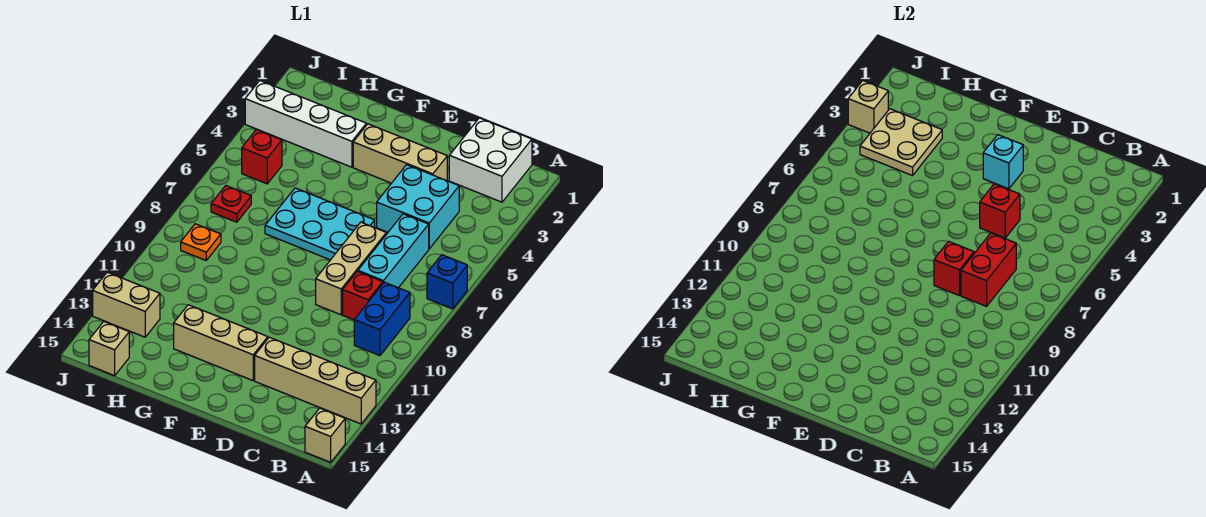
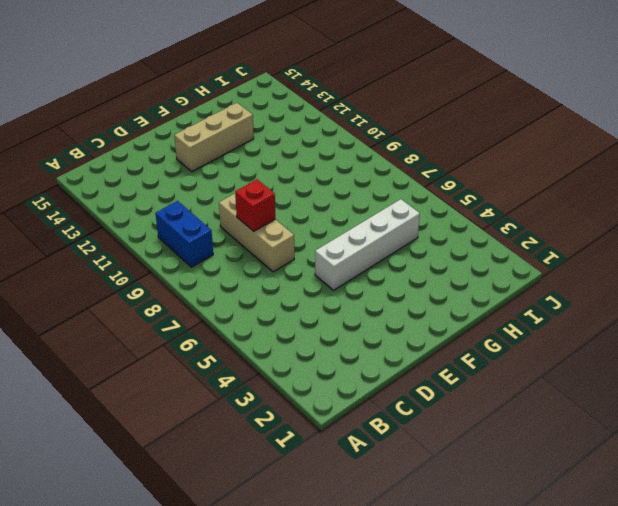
white brick E5:H5 level 1 -> white brick G3:J3 level 1
none -> blue brick A7 level 1
none -> tan brick A13:D13 level 1
none -> tan brick A15 level 1

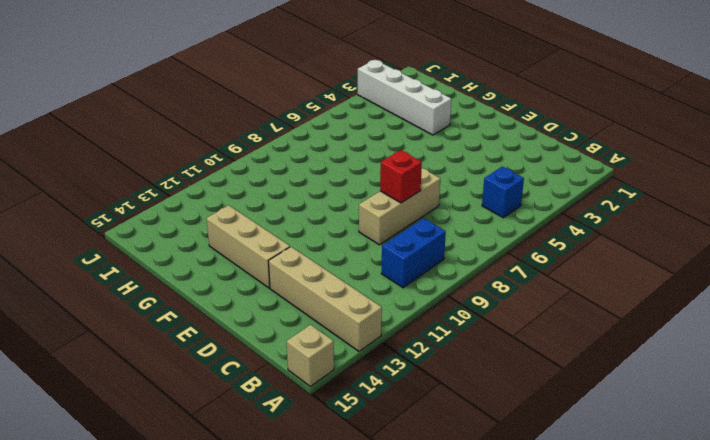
blue brick B5 level 1 -> blue brick A7 level 1
none -> white brick B1:C2 level 1
none -> cyan brick C4:D5 level 1
none -> cyan brick C6:C8 level 1

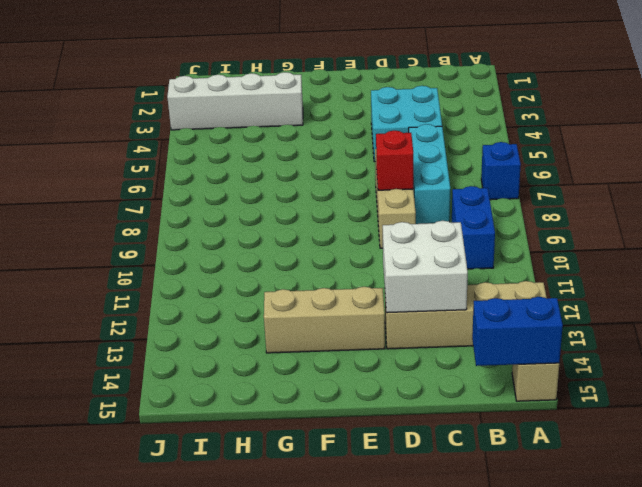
blue brick A15:B15 level 2 -> none
white brick C12:D13 level 2 -> white brick B1:C2 level 1
none -> red brick C9 level 1
none -> tan brick D3:F3 level 1
none -> cyan plate E6:G7 level 1

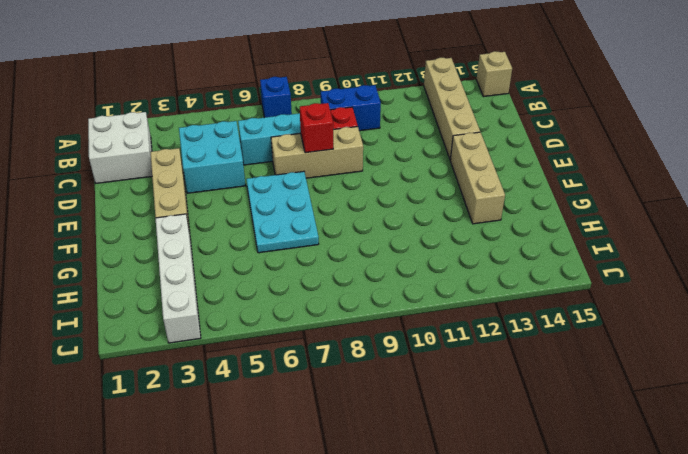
none -> red brick I5 level 1
none -> red plate I7 level 1
none -> orange plate I9 level 1

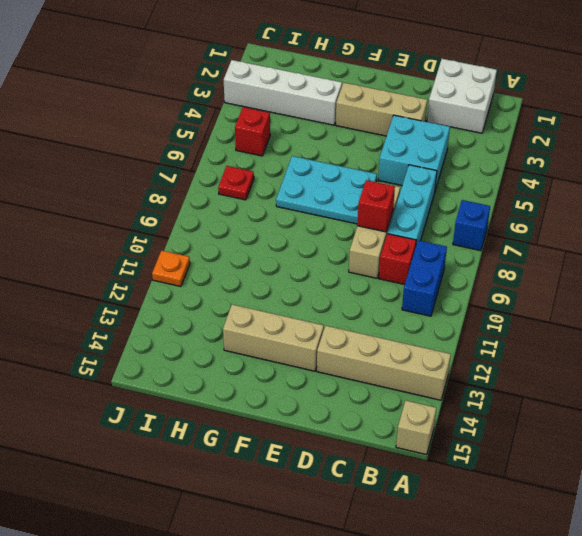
orange plate J11 level 1 -> orange plate I9 level 1
none -> tan brick I13:J13 level 1
none -> tan brick I15 level 1
none -> red brick C7:C8 level 2

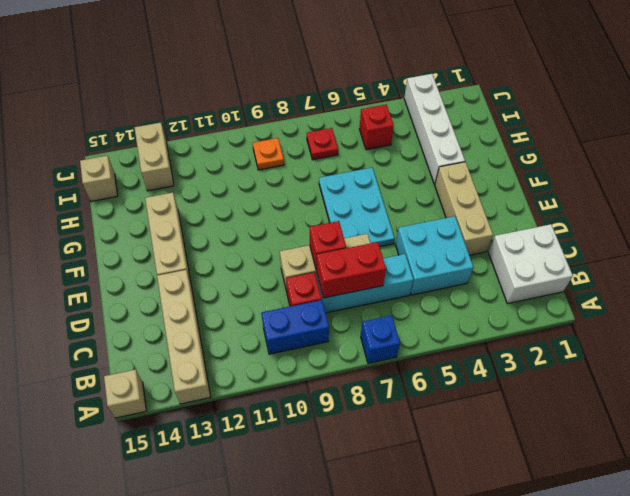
none -> red brick D5 level 2
none -> cyan brick E3 level 2
none -> tan plate H3:I4 level 2

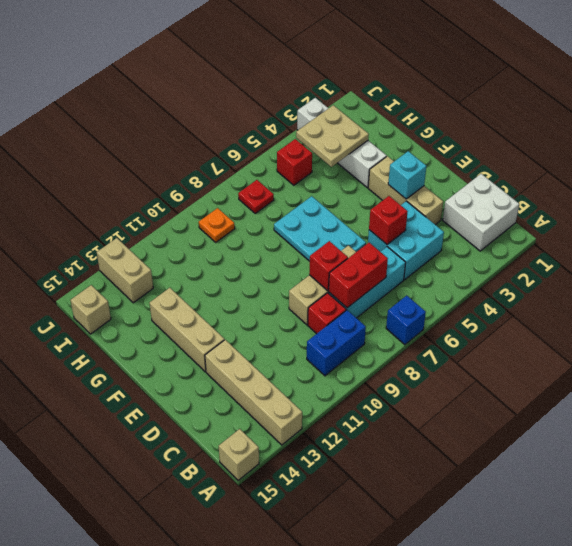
none -> tan brick J3 level 2

